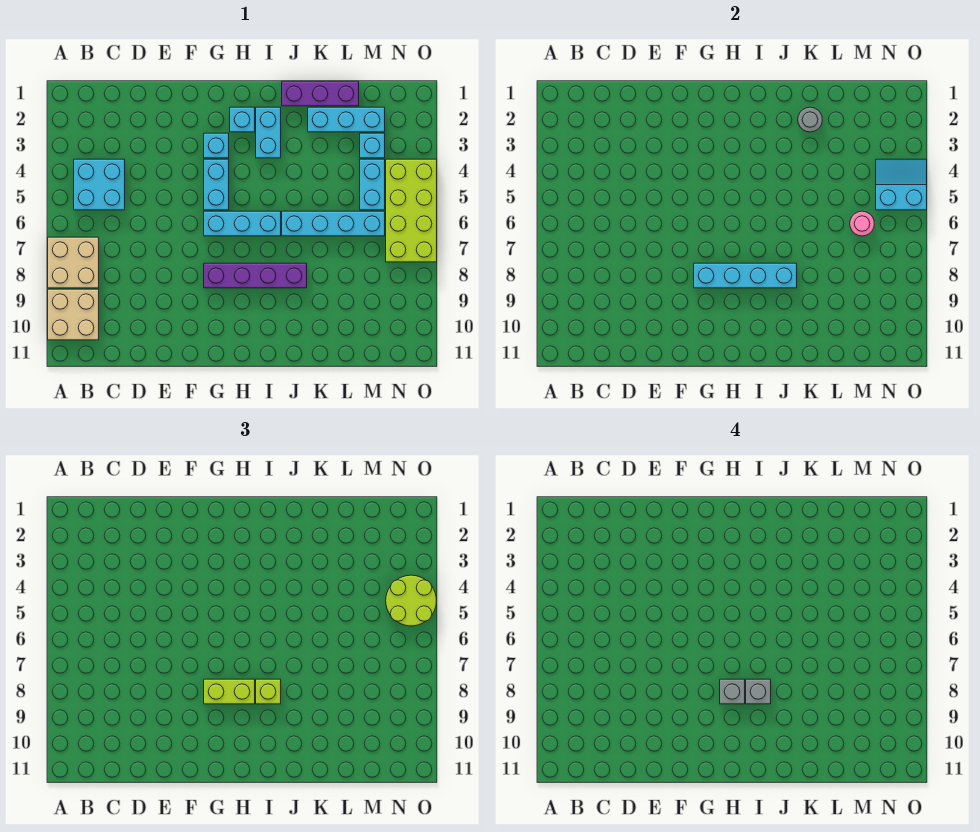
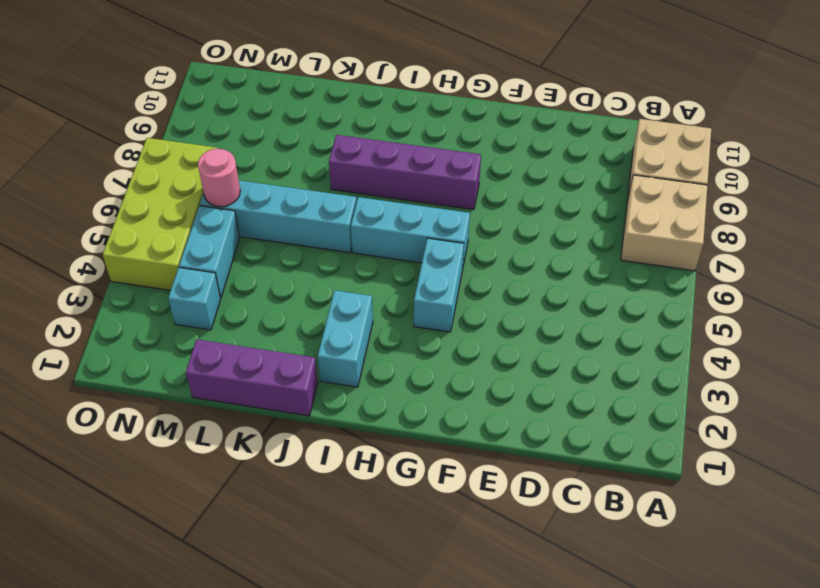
none -> cyan brick B4:C5 level 1
none -> cyan brick G3 level 1
none -> cyan brick H2 level 1

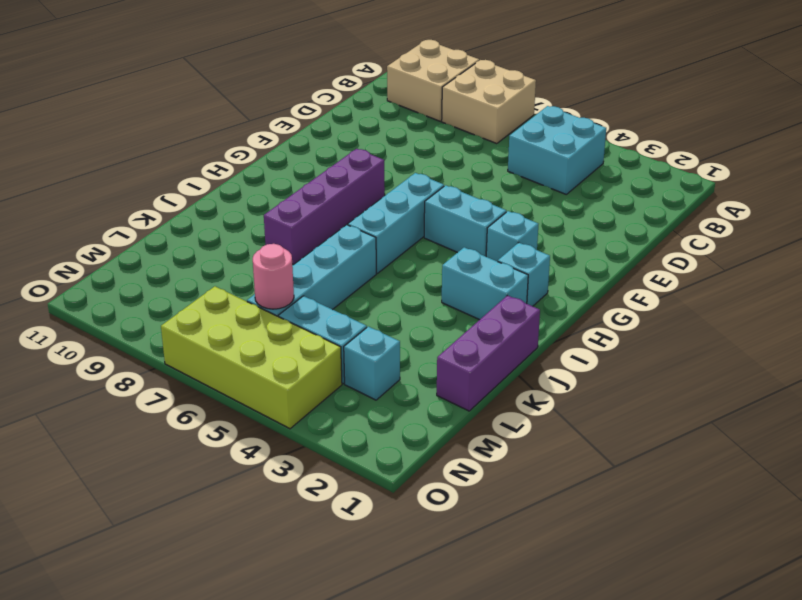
none -> cyan brick K2:M2 level 1
none -> cyan brick G8:J8 level 2
none -> grey round brick K2 level 2

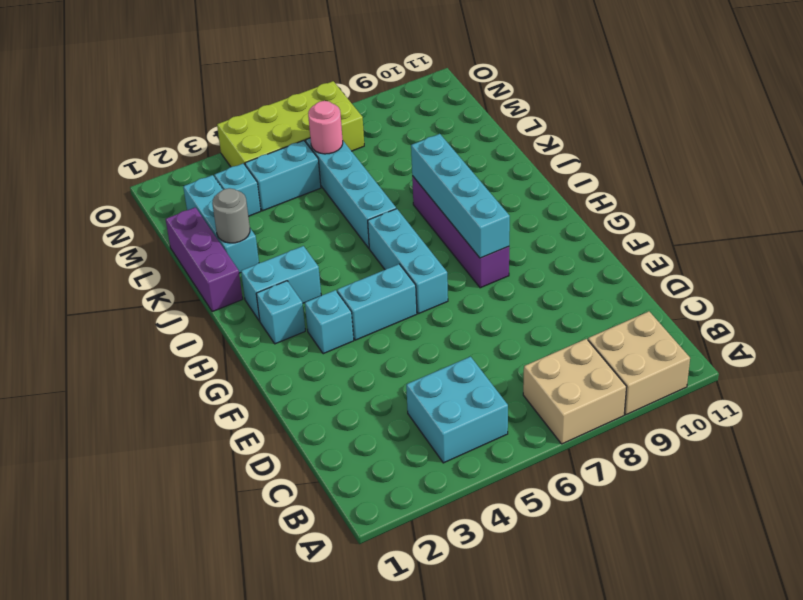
none -> cyan slope N4:O5 level 2 top 5
none -> lime brick G8:H8 level 3
none -> lime brick I8 level 3

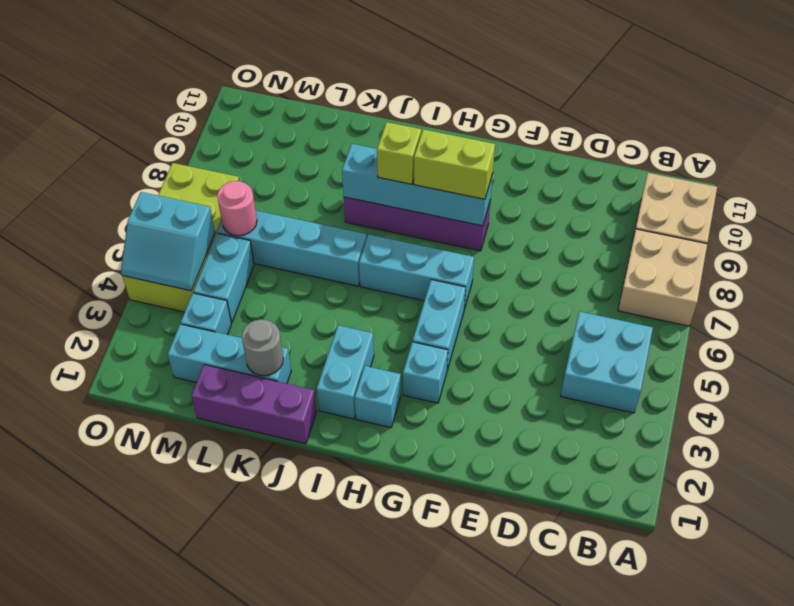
none -> lime round brick N4:O5 level 3
none -> grey brick H8 level 4
none -> grey brick I8 level 4

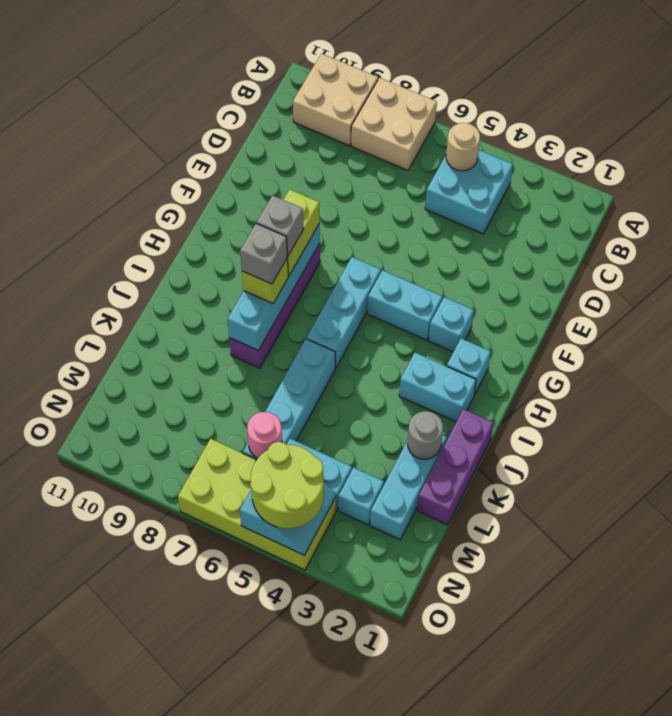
tan round brick B5 level 2 -> none

